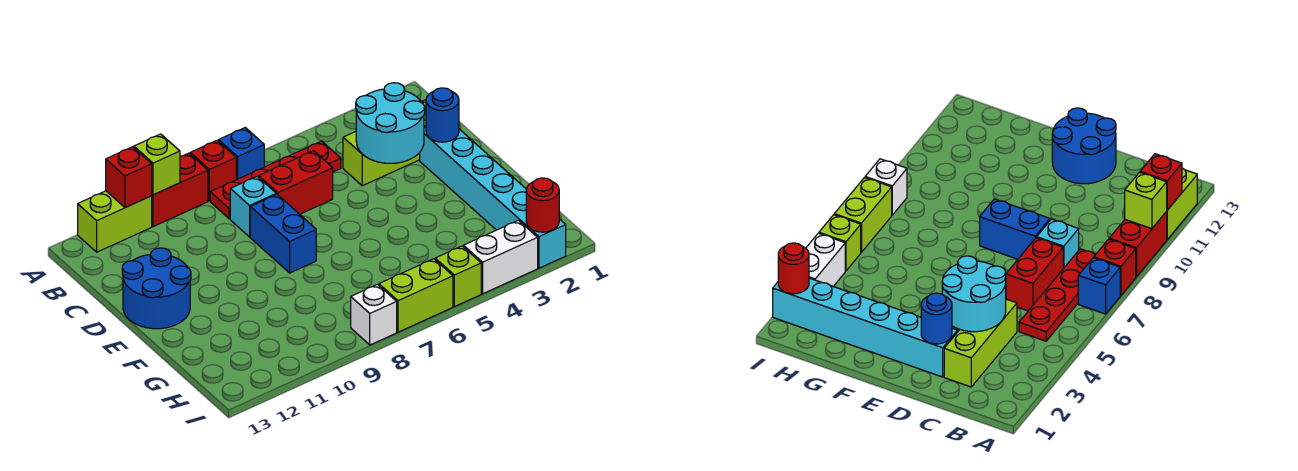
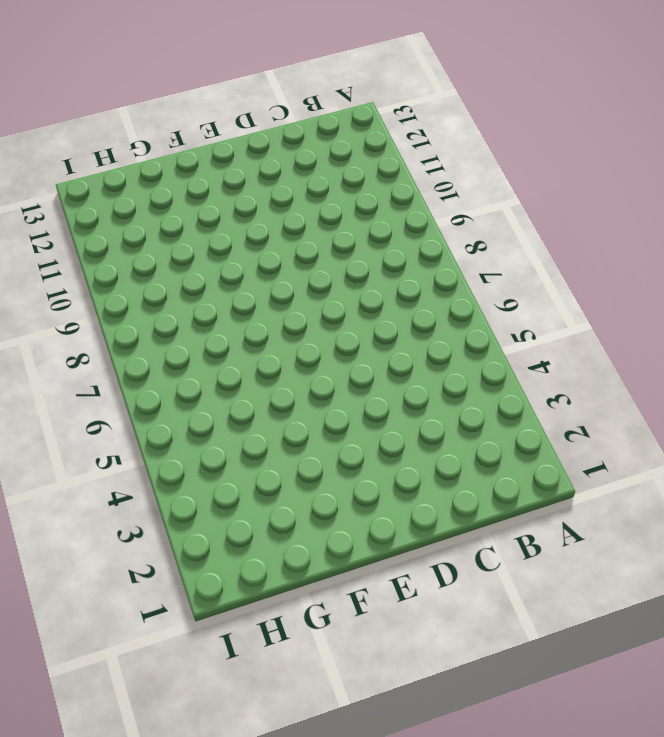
none -> blue brick A7 level 1
none -> red brick A8 level 1
none -> red brick A9:A10 level 1

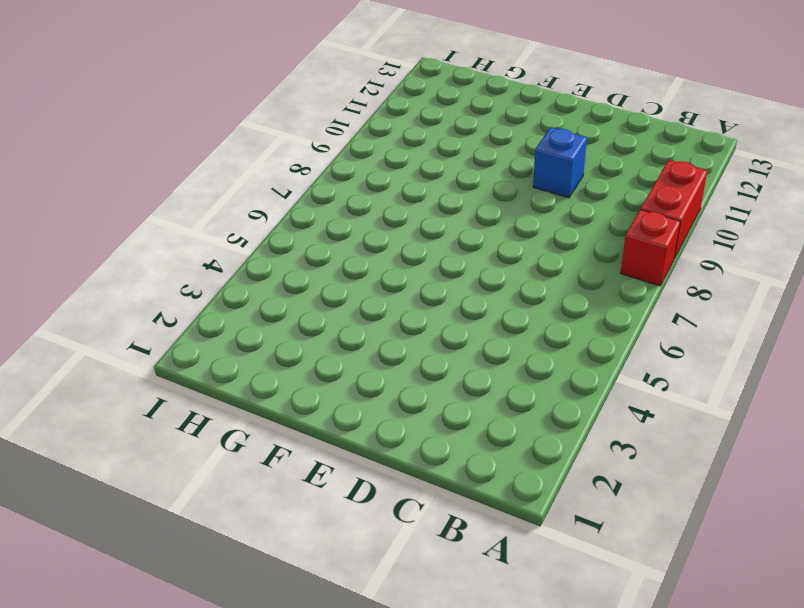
blue brick D10 level 1 -> blue brick A7 level 1
none -> lime brick A11:A12 level 1
none -> red plate B5:B8 level 1
none -> lime brick C2:C4 level 1

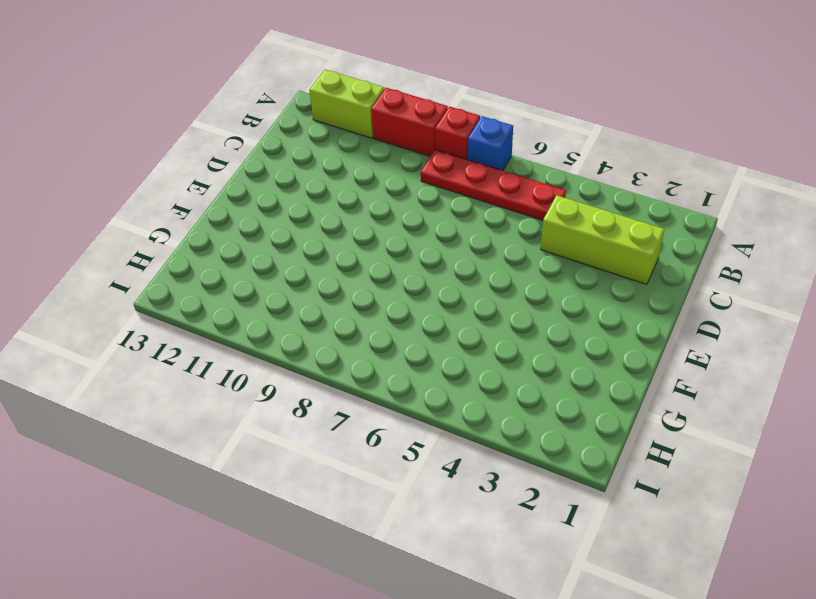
none -> red brick C6:C7 level 1
none -> cyan brick C8 level 1
none -> cyan brick D2:I2 level 1

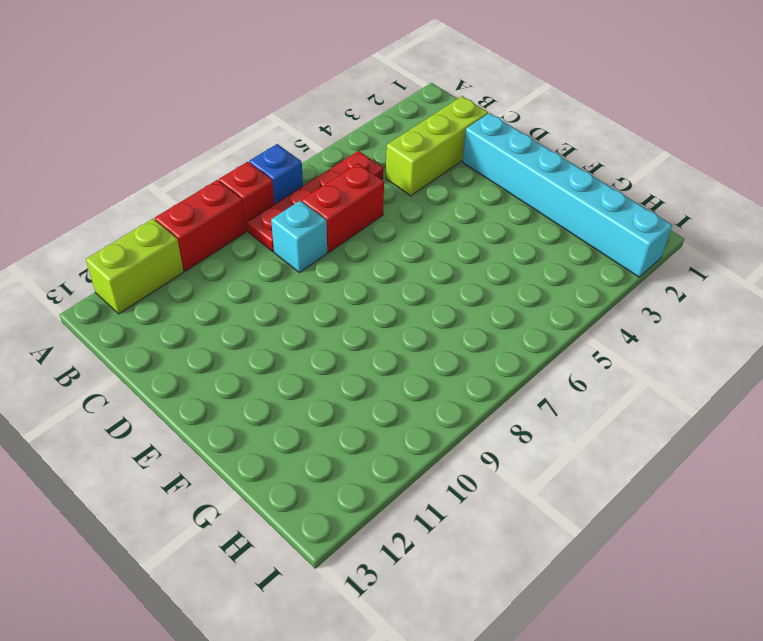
none -> blue brick D8:E8 level 1
none -> blue round brick D12:E13 level 1
none -> white brick I3:I4 level 1

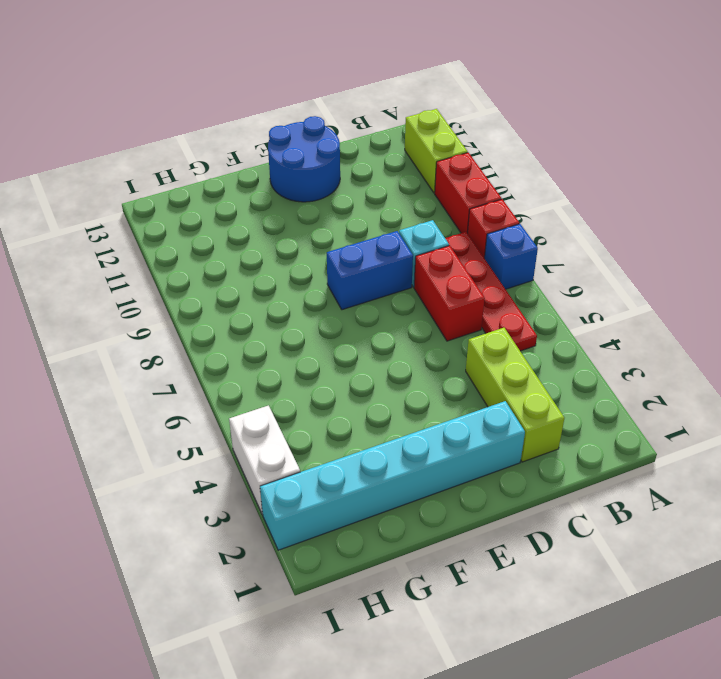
none -> lime brick I5 level 1
none -> lime brick I6:I7 level 1
none -> white brick I8 level 1

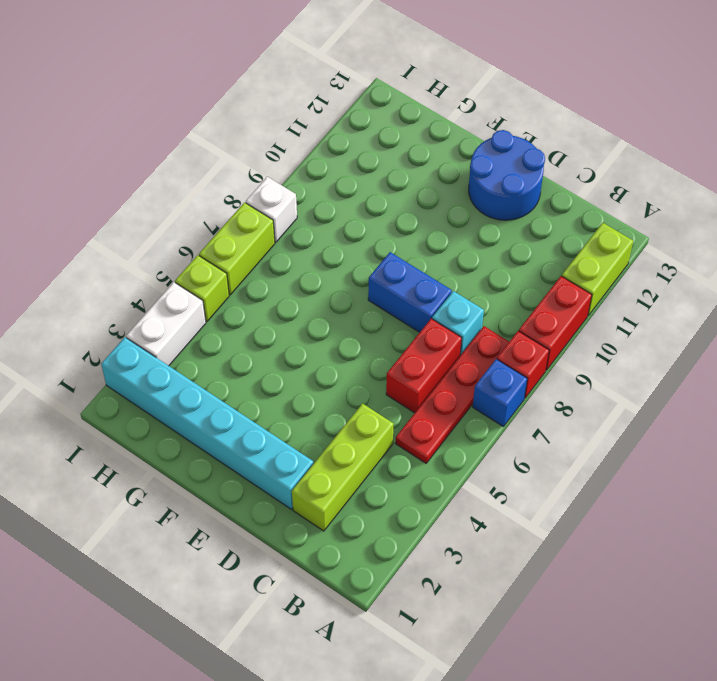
none -> lime brick A10 level 2
none -> red brick A11 level 2
none -> cyan round brick C3:D4 level 2

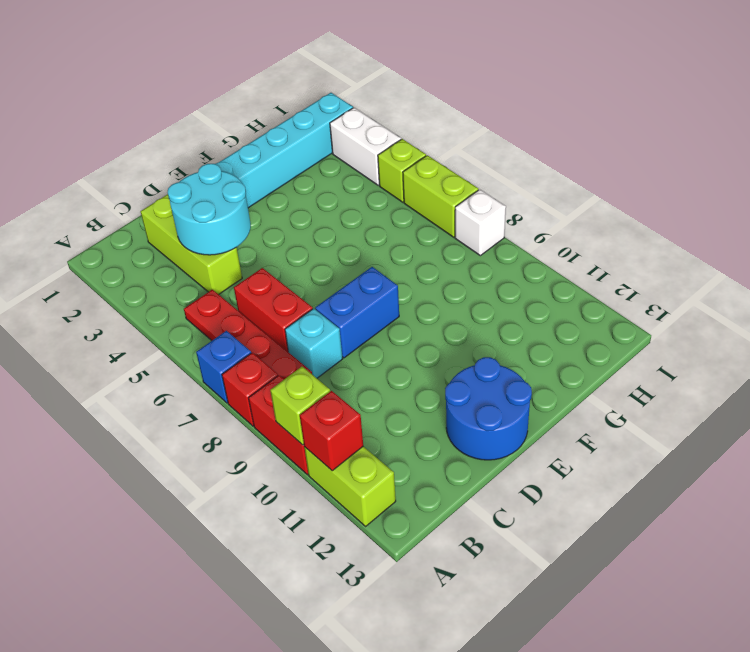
none -> blue round brick D2 level 2
none -> red round brick I2 level 2

